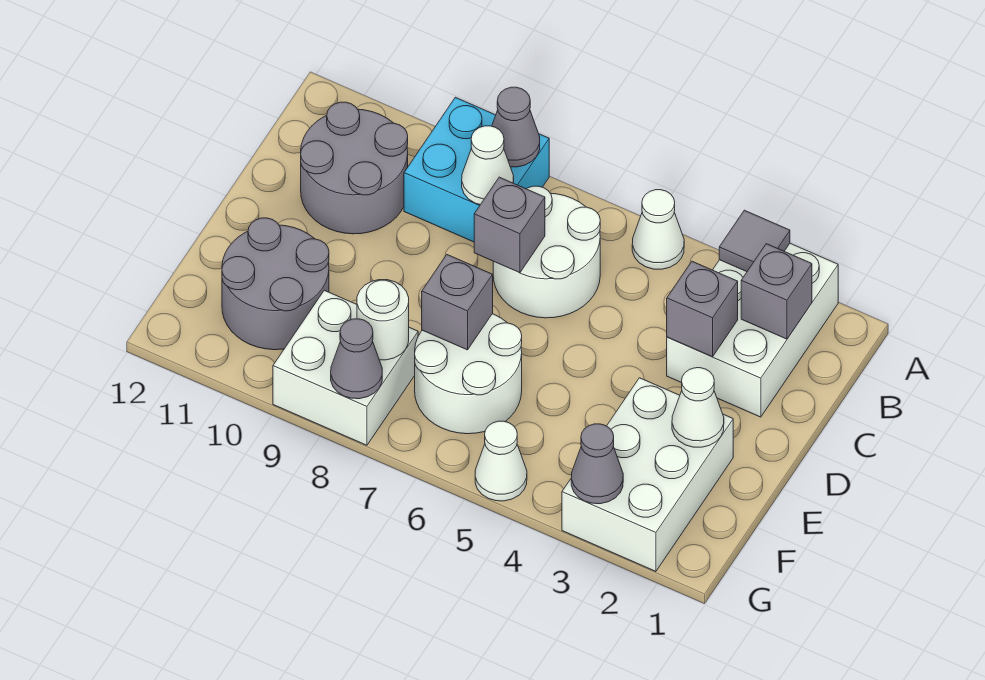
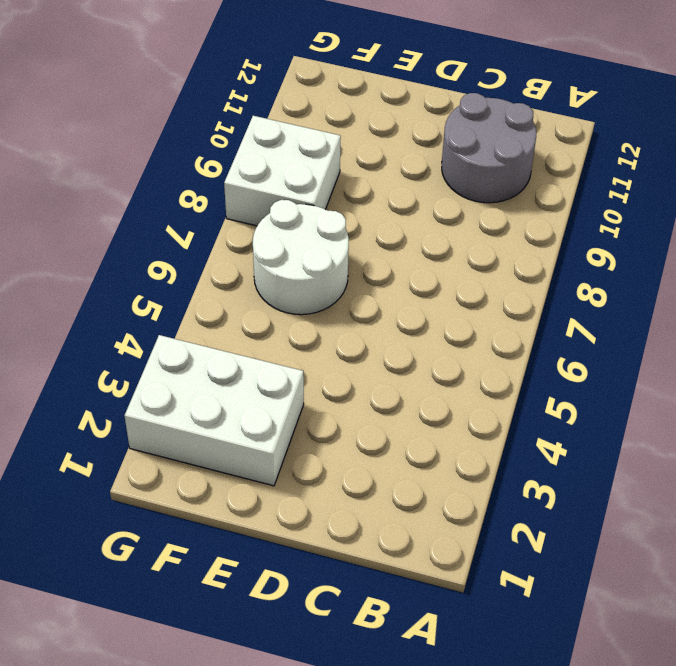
none -> white brick A2:C3 level 1
none -> white cone A5 level 1
none -> cyan brick A8:B9 level 1

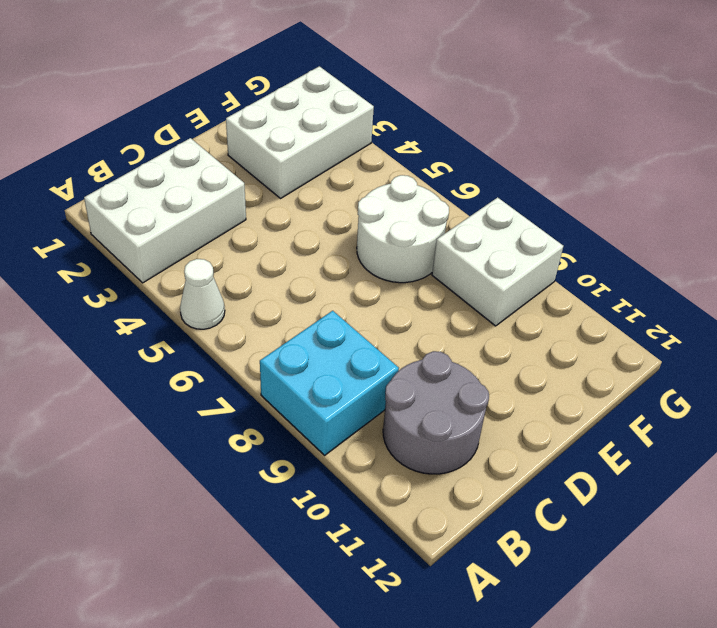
none -> white round brick B6:C7 level 1
none -> grey round brick E10:F11 level 1
none -> white cone G5 level 1

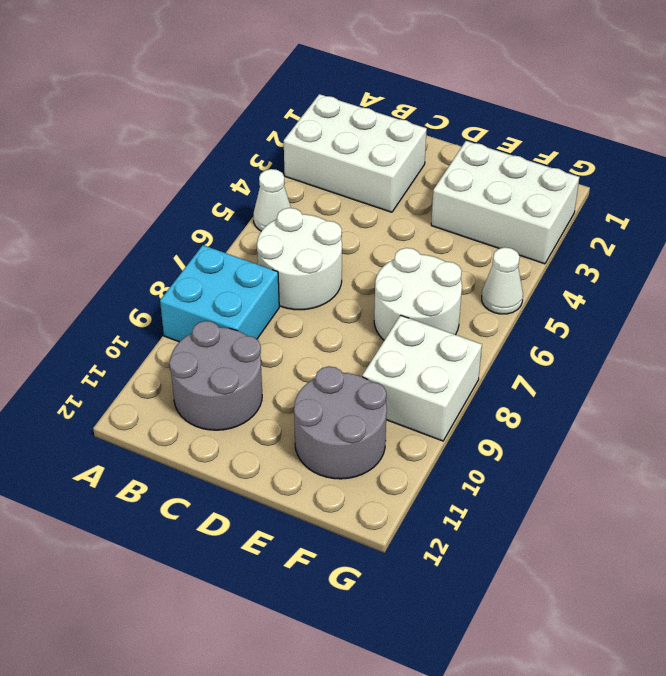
none -> grey tile A3 level 2
none -> grey cone A8 level 2
none -> grey brick B2 level 2

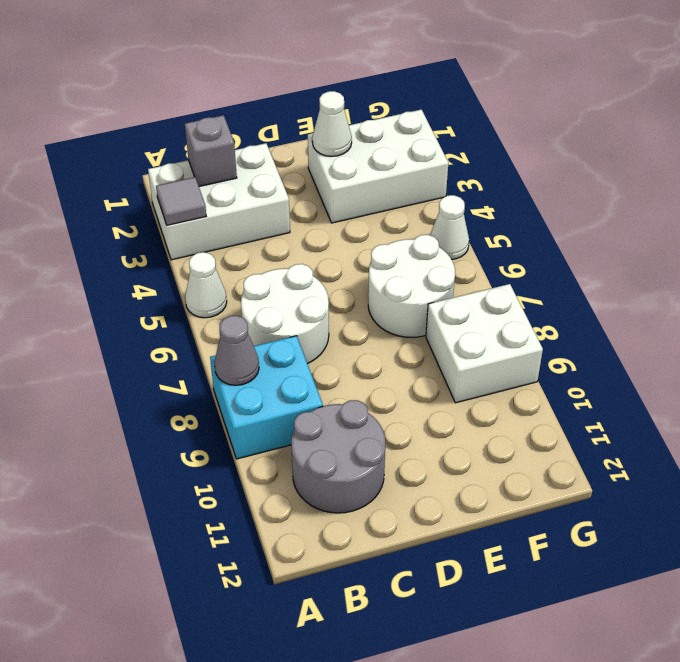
none -> grey round brick E10:F11 level 1
none -> white cone B8 level 2
none -> grey brick C3 level 2

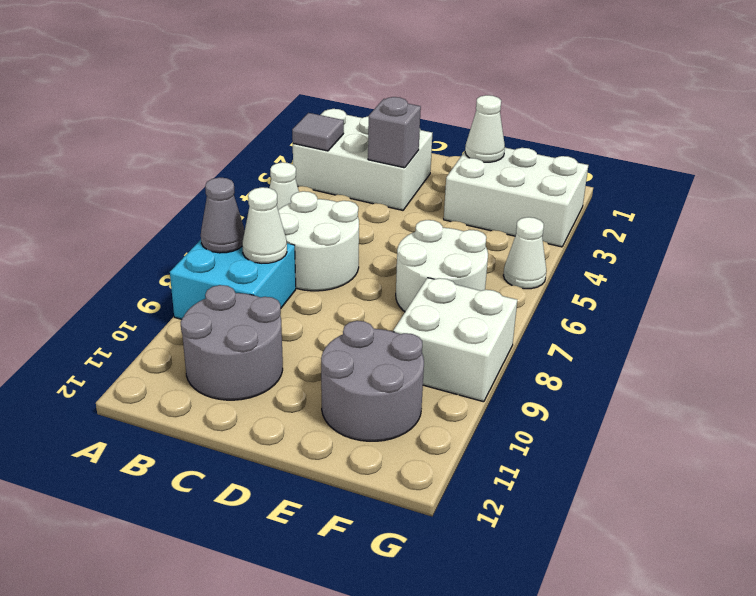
none -> grey brick B2 level 2
none -> grey brick C7 level 2
none -> grey brick E7 level 2

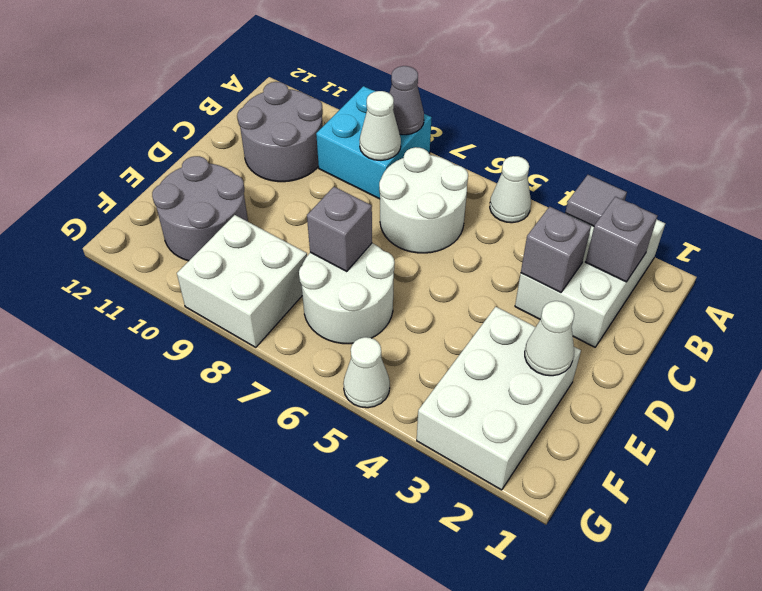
none -> grey brick C7 level 2
none -> white round brick F8 level 2
none -> grey cone G3 level 2

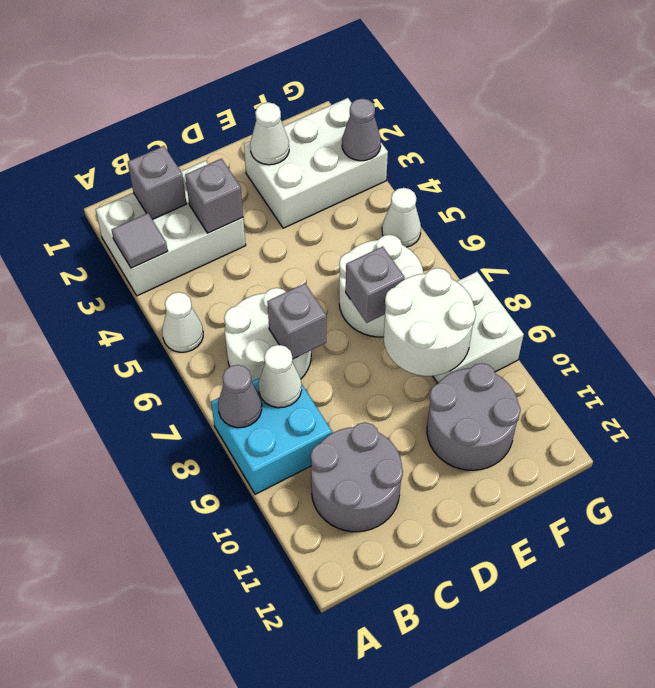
white round brick E8:F9 level 2 -> white round brick F8 level 2
none -> grey cone G8 level 2

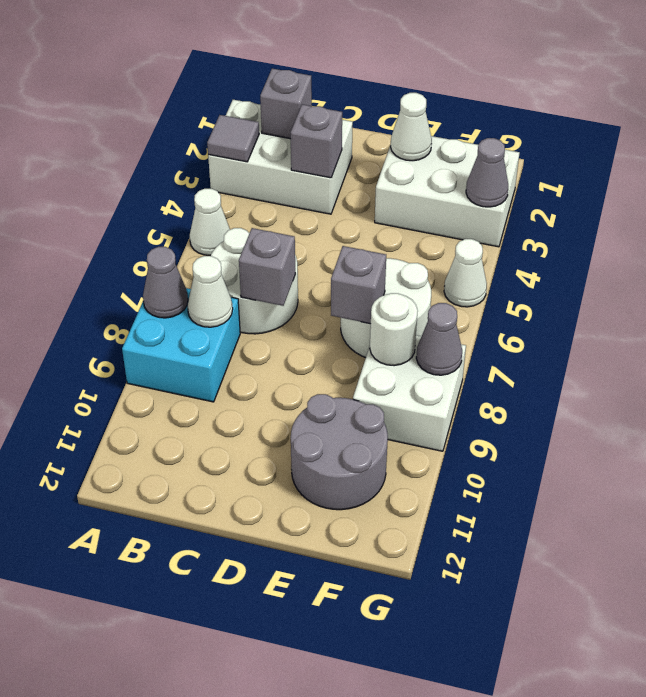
none -> grey round brick B10:C11 level 1

